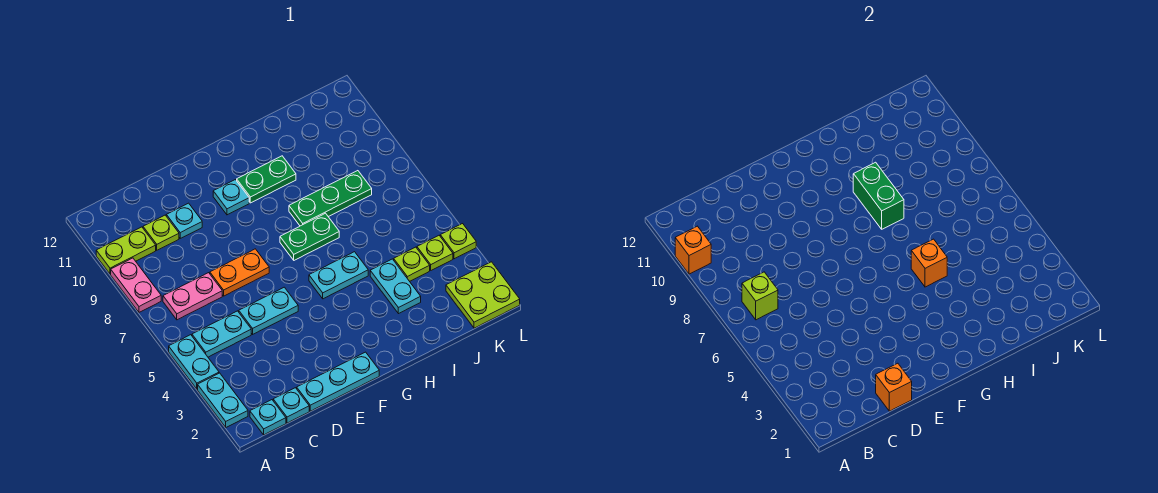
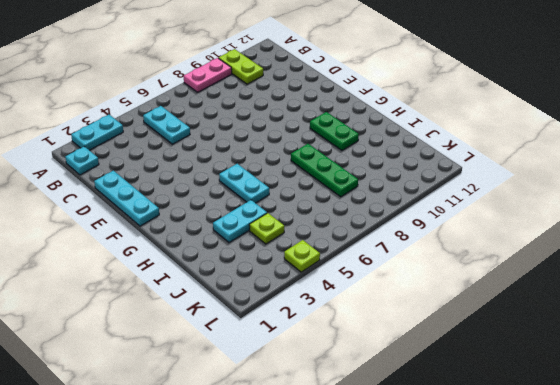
none -> cyan plate A4:A5 level 1
none -> pink plate B7:C7 level 1
none -> cyan plate C1 level 1

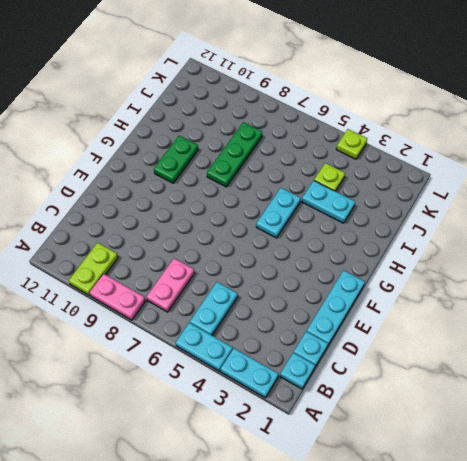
none -> lime plate C10 level 1
none -> cyan plate D5:E5 level 1
none -> orange plate D7:E7 level 1

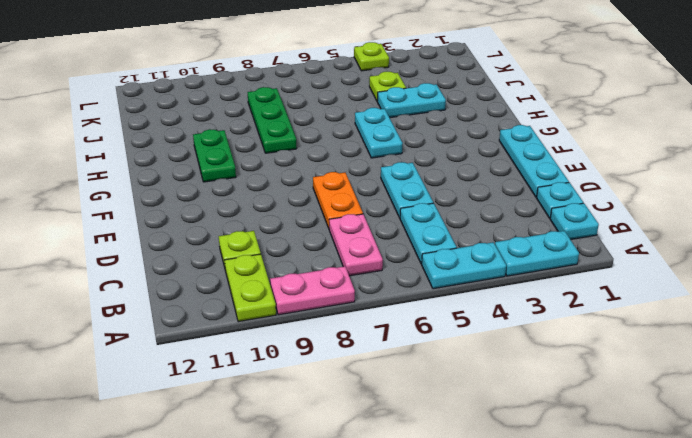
none -> cyan plate D10 level 1
none -> cyan plate F10 level 1
none -> green plate G7:H7 level 1

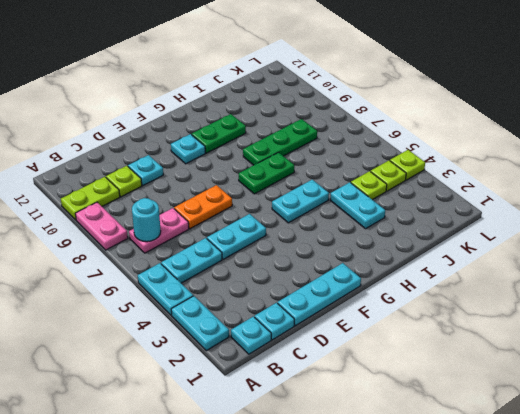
cyan round brick B7 level 2 -> lime brick B7 level 2
none -> lime plate K1:L2 level 1
none -> orange brick A10 level 2
none -> orange brick D1 level 2

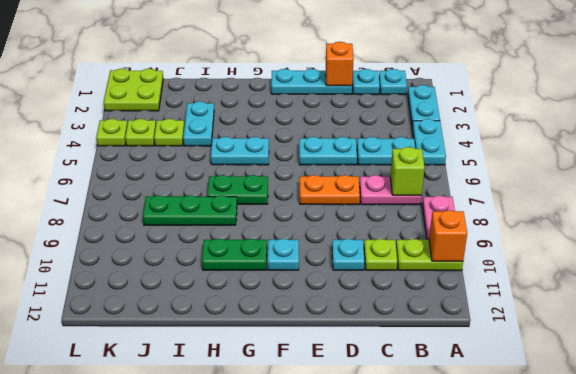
none -> orange brick H5 level 2
none -> green brick H8:H9 level 2

